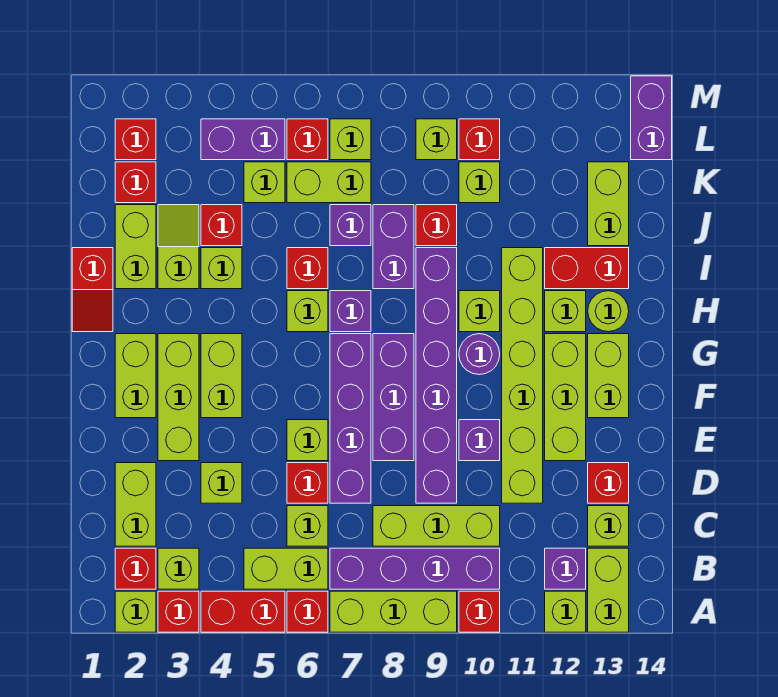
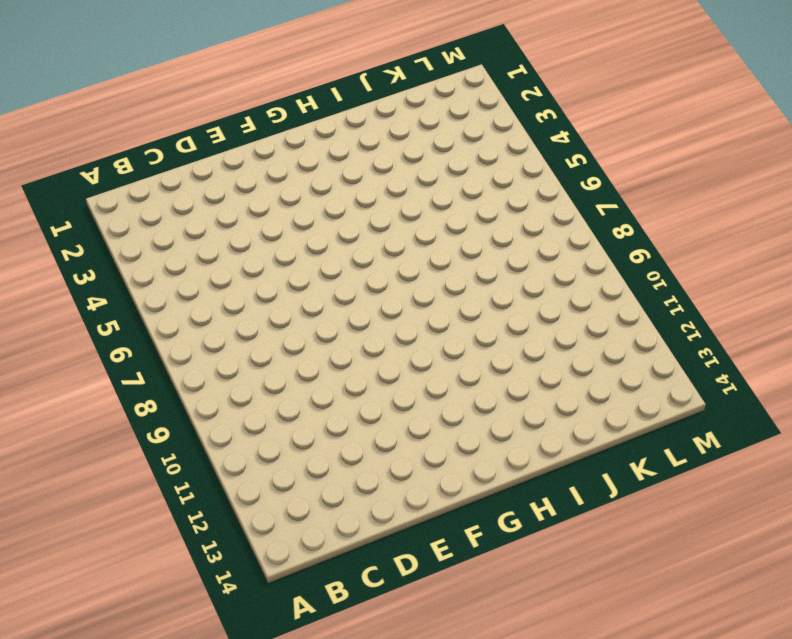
none -> lime brick A2 level 1
none -> red brick A3 level 1
none -> red brick A4:A5 level 1
none -> red brick A6 level 1

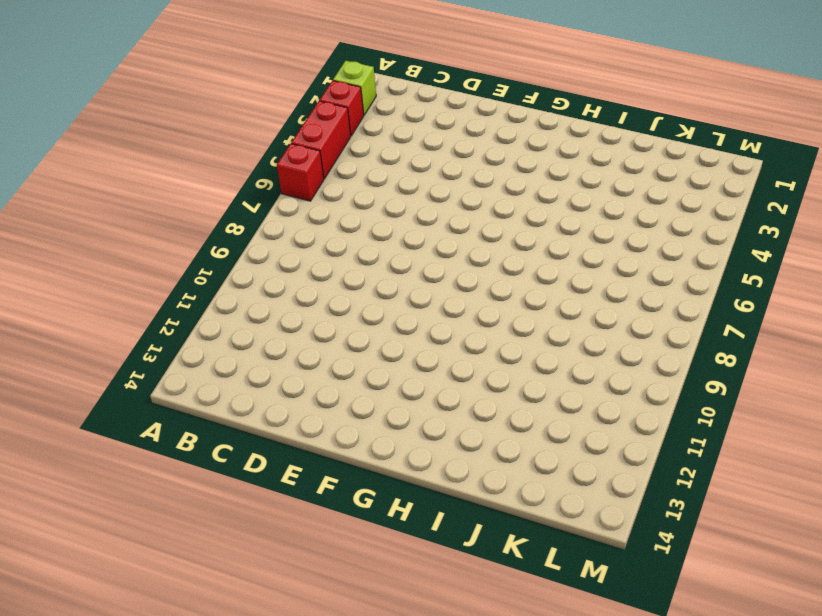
none -> lime brick A7:A9 level 1
none -> red brick A10 level 1
none -> lime brick A12 level 1
none -> lime brick A13:B13 level 1

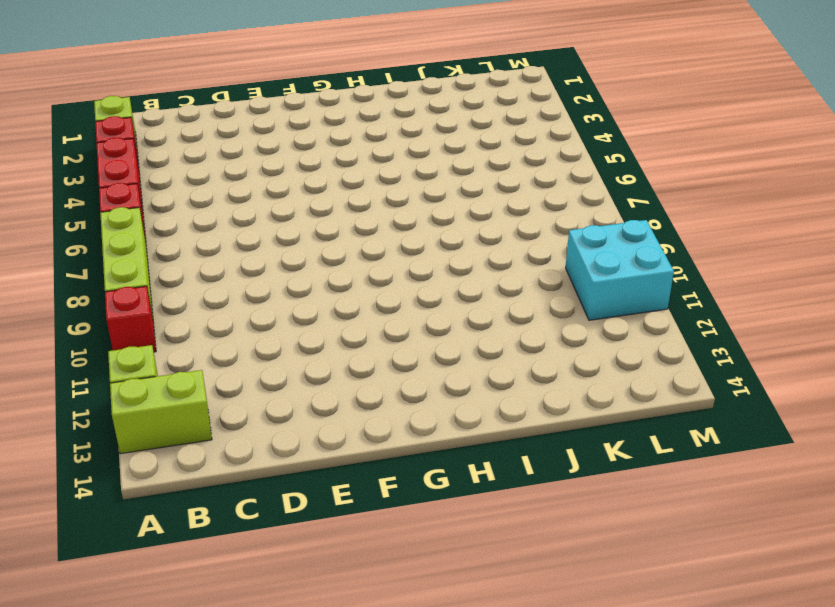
cyan brick L10:M11 level 1 -> red brick L10 level 1
none -> red brick B2 level 1
none -> lime brick B3 level 1
none -> lime brick B5:B6 level 1
none -> purple brick B7:B10 level 1

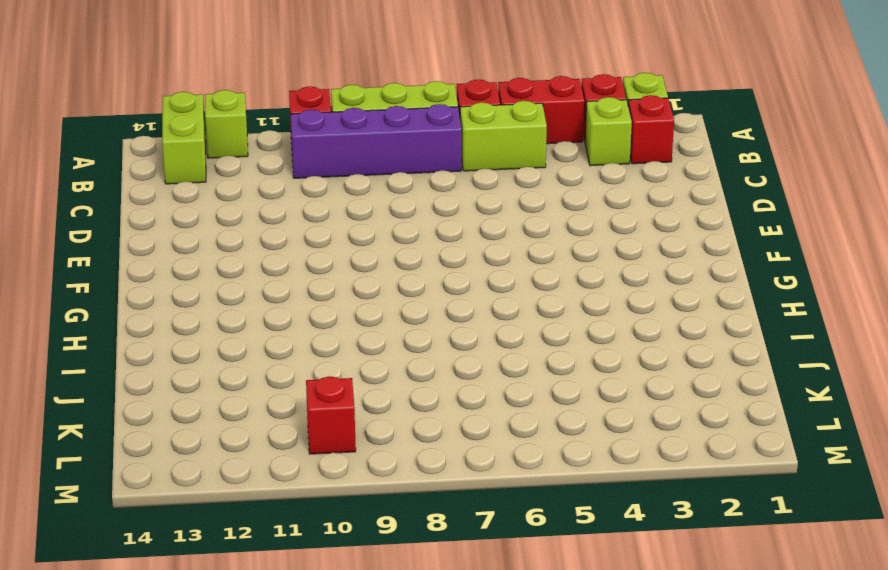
none -> purple brick B12 level 1
none -> lime brick C2:D2 level 1
none -> lime brick C6 level 1
none -> lime brick C8:C10 level 1

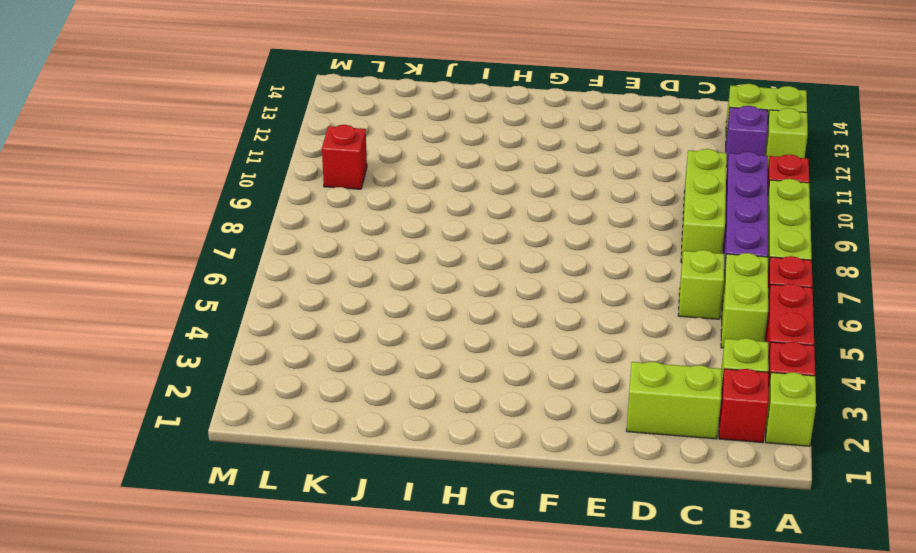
none -> lime brick C13 level 1
none -> lime brick D4 level 1
none -> red brick D6 level 1
none -> purple brick D7:G7 level 1

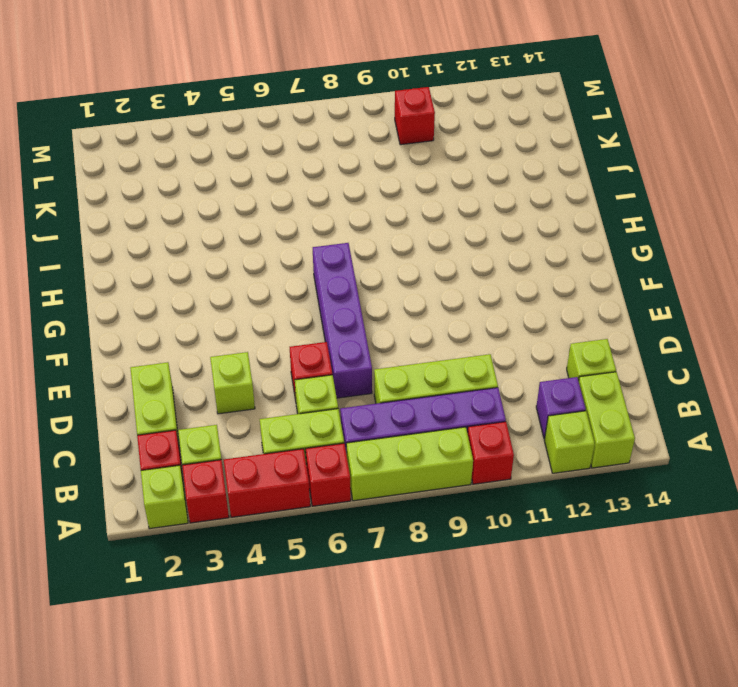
none -> purple brick D9:I9 level 1
none -> lime brick D11:I11 level 1
none -> red brick D13 level 1
none -> lime brick E3:G3 level 1

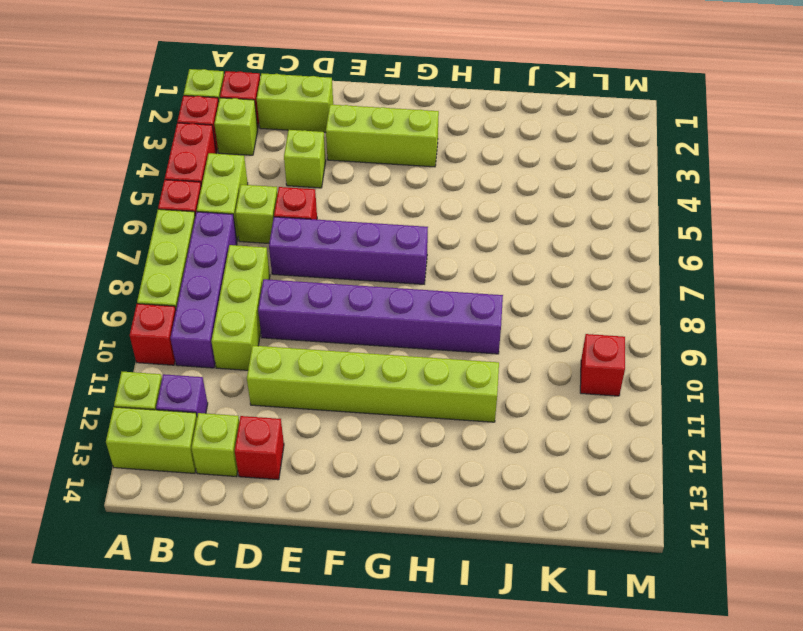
none -> lime brick E6 level 1
none -> purple brick E8:G8 level 1
none -> purple brick E10 level 1
none -> lime brick E12:G12 level 1

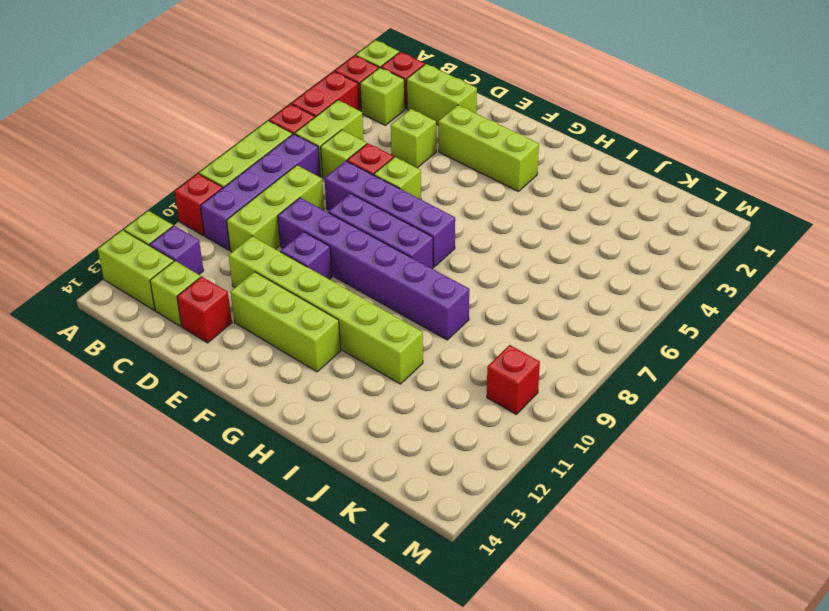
none -> lime brick F2:G2 level 1
none -> lime brick F4:G4 level 1
none -> lime brick F13:G13 level 1
none -> purple round brick G10 level 1

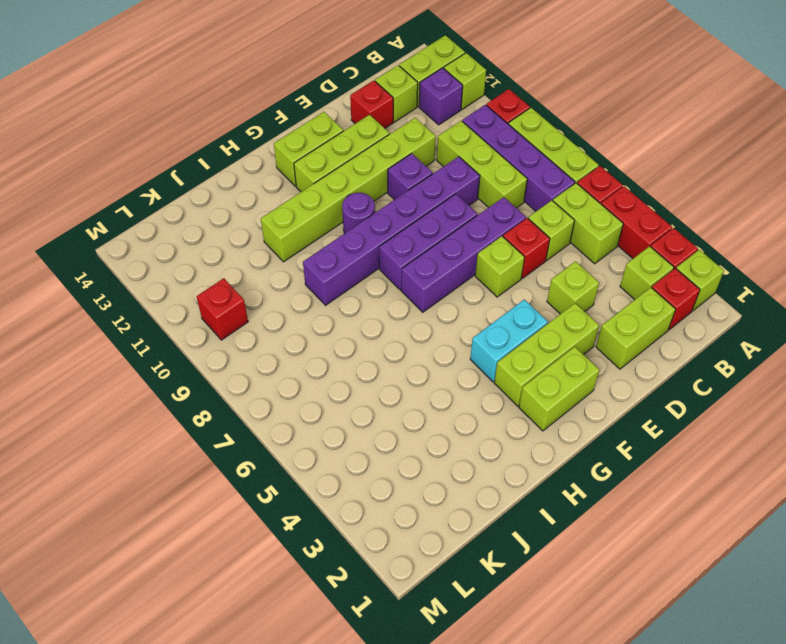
cyan brick F4:G4 level 1 -> lime brick F4:G4 level 1
none -> red slope H1:I1 level 1 top I
none -> lime brick H6 level 1
none -> purple brick H7 level 1
none -> lime brick H10 level 1

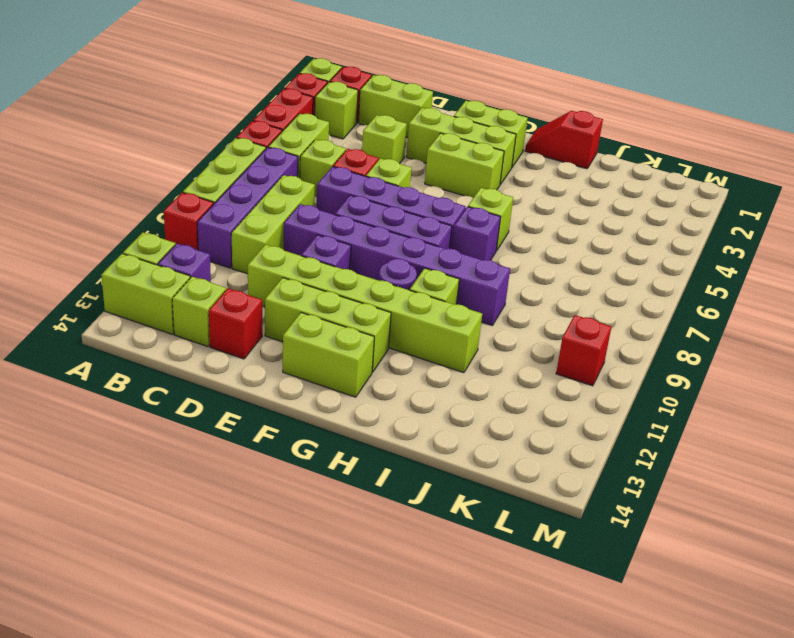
none -> lime brick H12 level 1
none -> lime round brick H13 level 1
none -> lime brick I2:J2 level 1
none -> lime slope I3:J3 level 1 top I

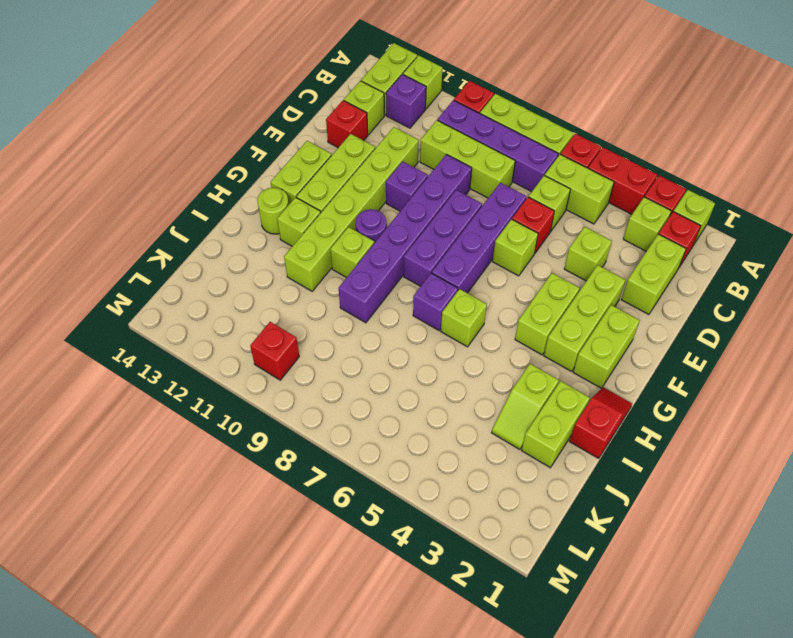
none -> lime brick I4 level 1
none -> red brick I6 level 1
none -> purple brick I8:J8 level 1
none -> red brick I12:I13 level 1

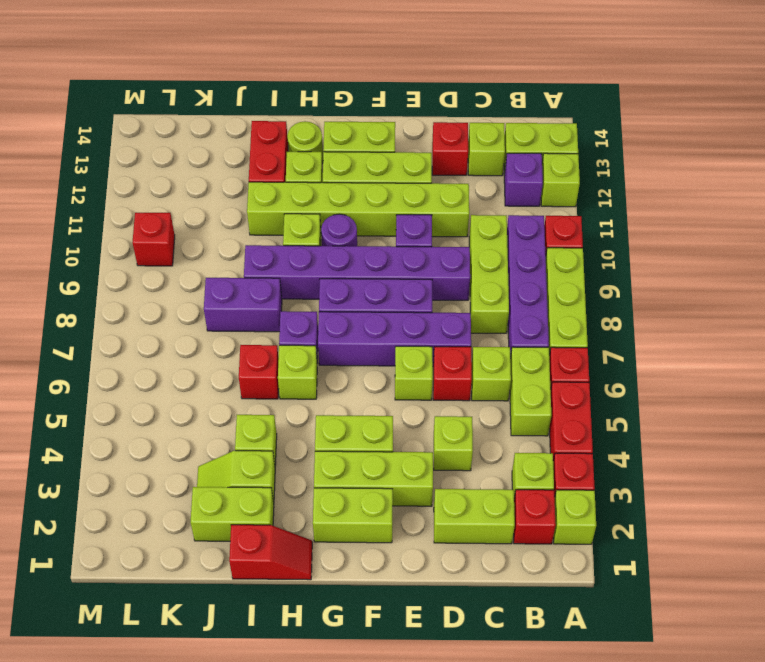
none -> red brick J4 level 1
none -> purple brick J7 level 1
none -> red brick J9 level 1
none -> lime brick J13:K13 level 1

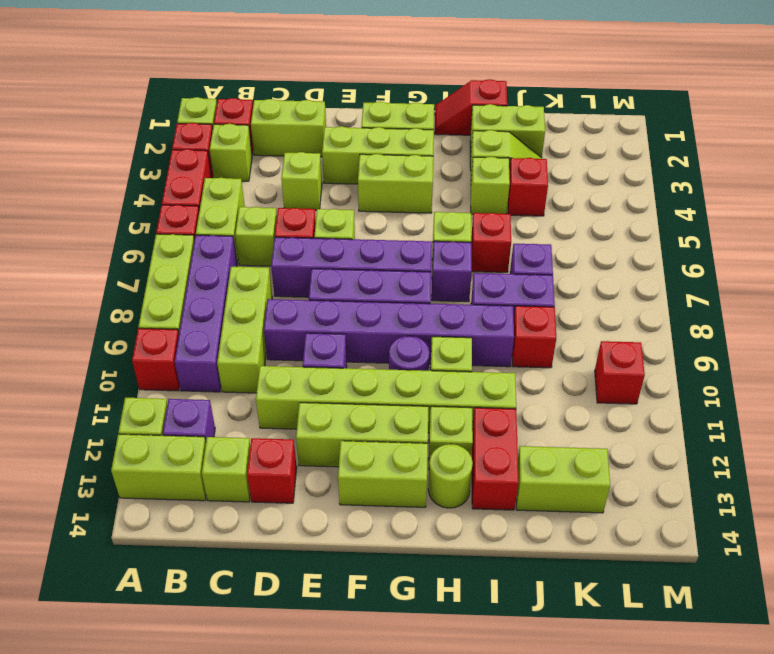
none -> red brick K2 level 1
none -> lime brick K5 level 1
none -> lime brick K6:K7 level 1
none -> lime brick K10 level 1

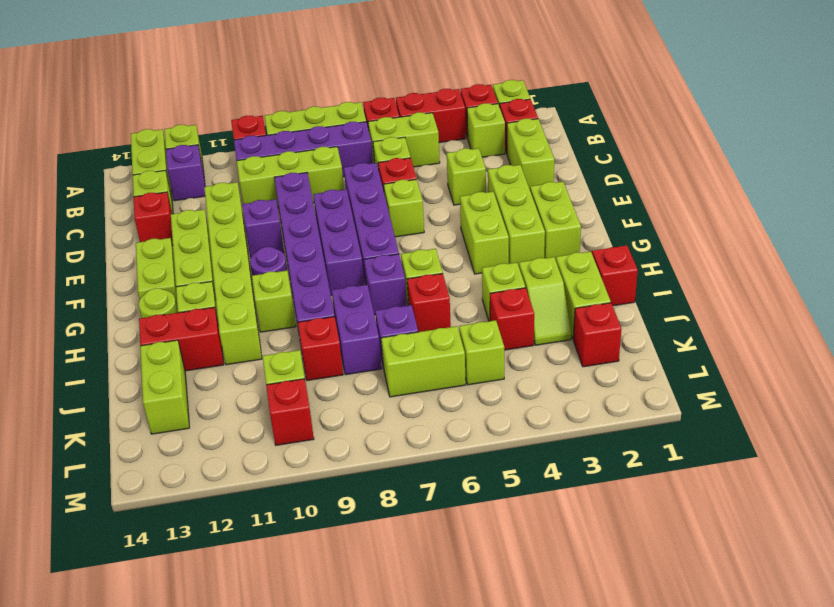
none -> red brick L2 level 1
none -> purple brick L4:L5 level 1
none -> red brick L6 level 1
none -> lime brick L7 level 1

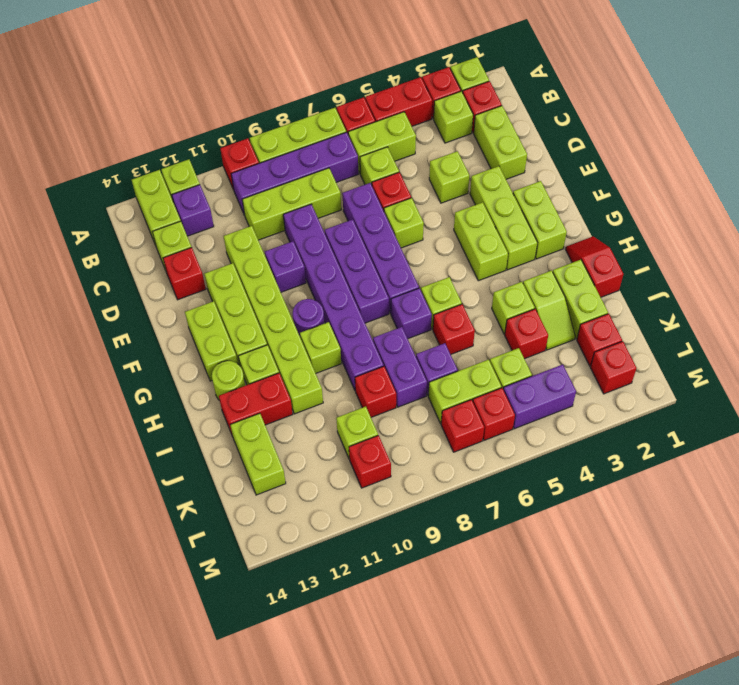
red brick L7 level 1 -> lime brick L7 level 1
none -> lime brick L9 level 1
none -> purple brick L14:M14 level 1

